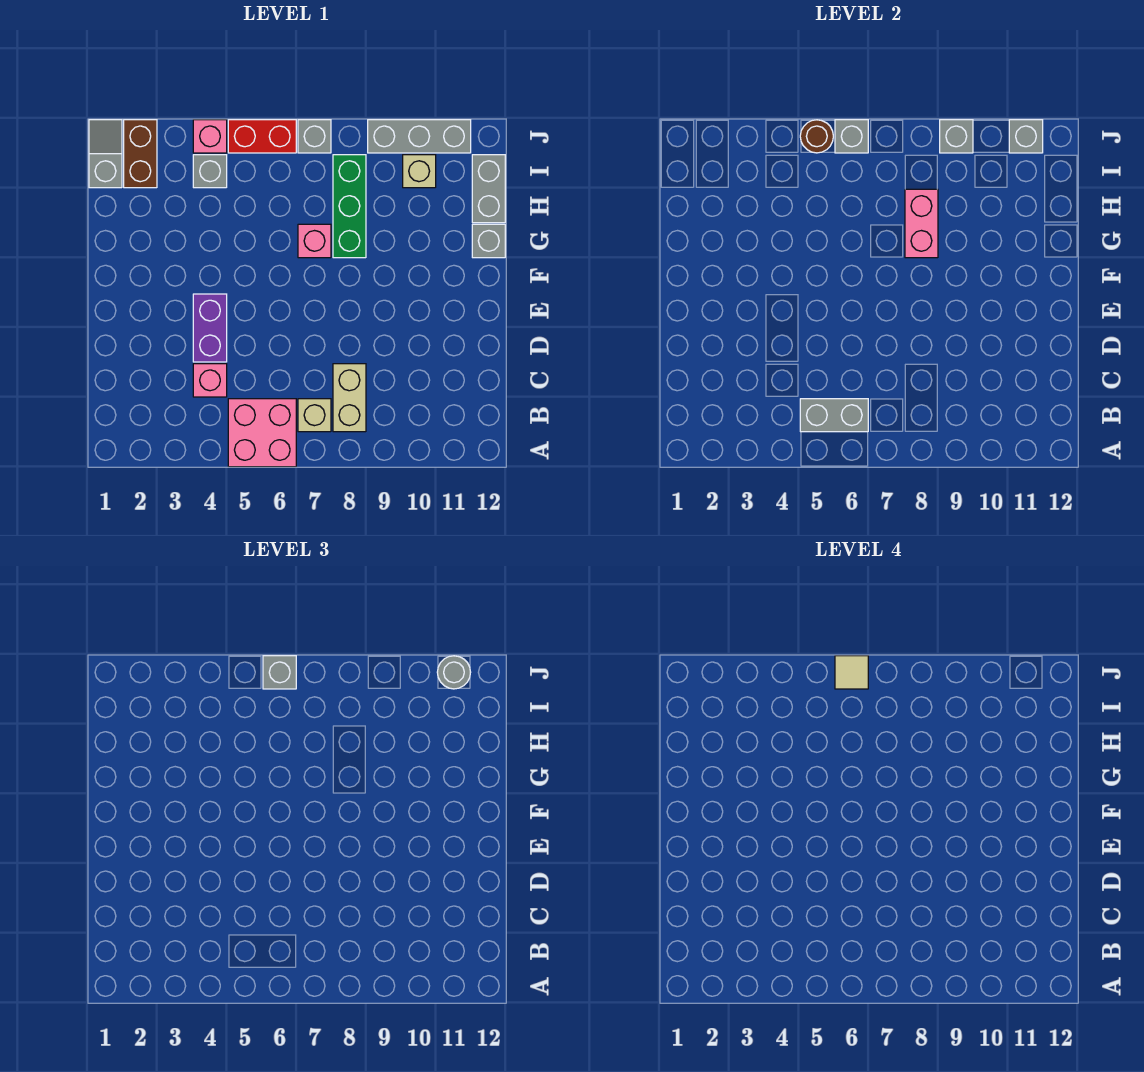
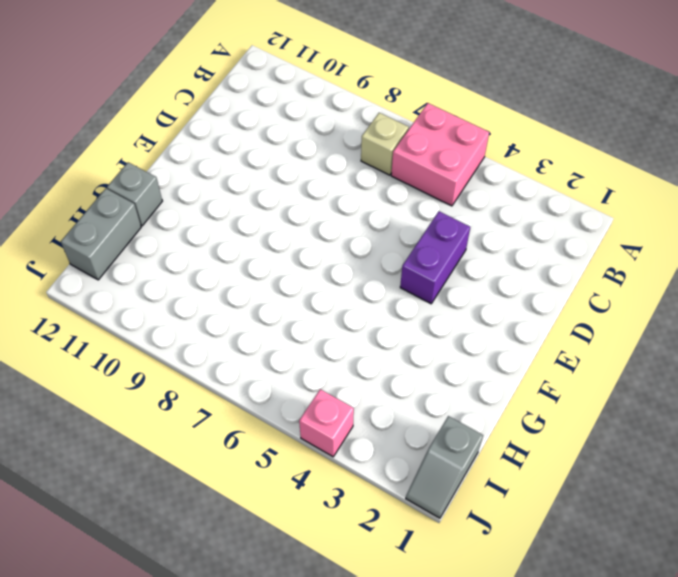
none -> tan brick B8:C8 level 1
none -> pink brick C4 level 1
none -> pink brick G7 level 1

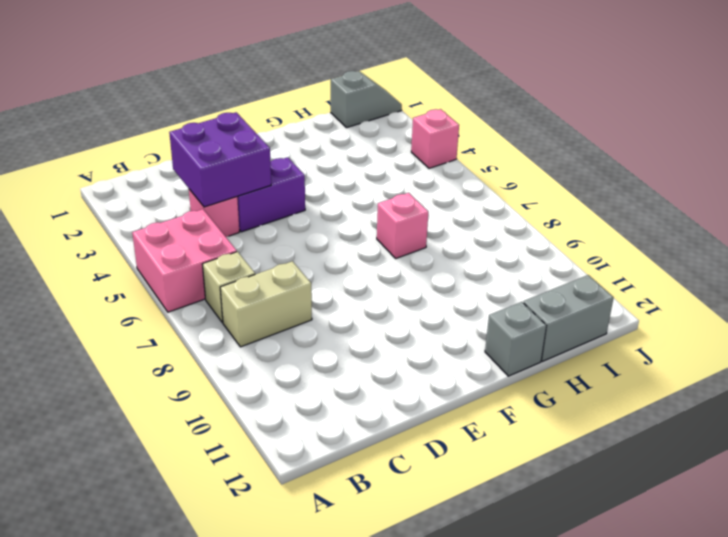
purple brick C3:D4 level 2 -> none
none -> green brick G8:I8 level 1
none -> brown brick I2:J2 level 1
none -> grey brick I4 level 1

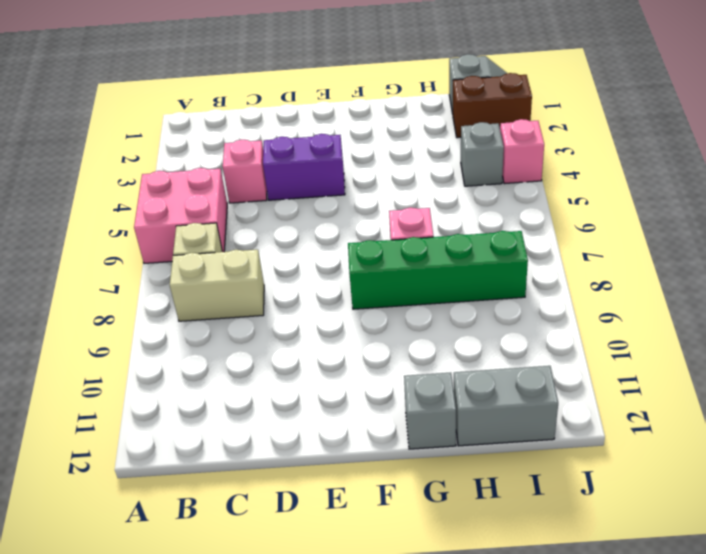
green brick F8:I8 level 1 -> green brick G8:I8 level 1
none -> tan brick I10 level 1
none -> red brick J5:J6 level 1
none -> grey brick J7 level 1

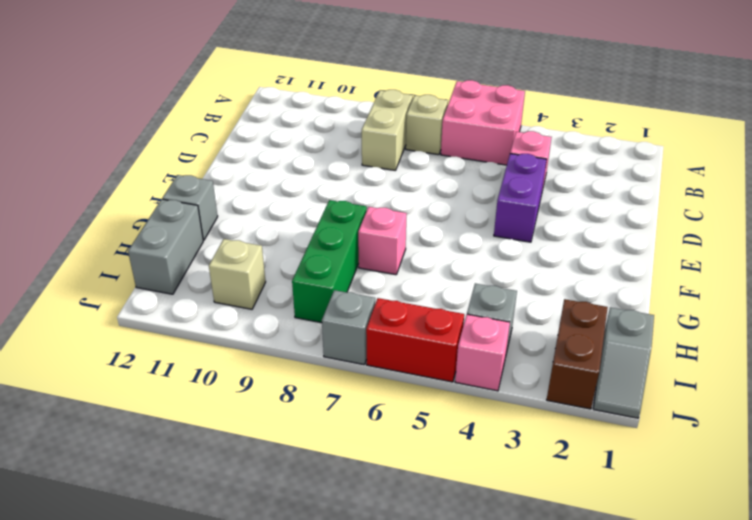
none -> grey brick J9:J11 level 1
none -> grey brick B5:B6 level 2
none -> pink brick G8:H8 level 2

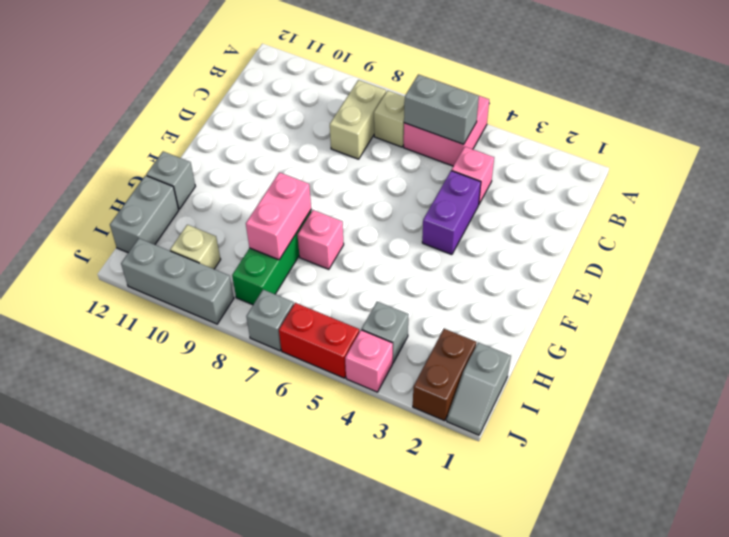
none -> brown round brick J5 level 2
none -> grey brick J6 level 2
none -> grey brick J9 level 2

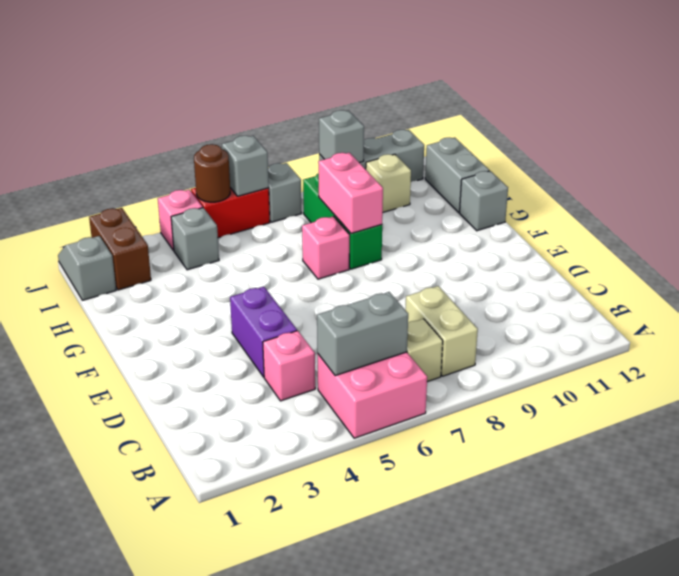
none -> grey brick J11 level 2
none -> grey brick J6 level 3
none -> grey round brick J11 level 3

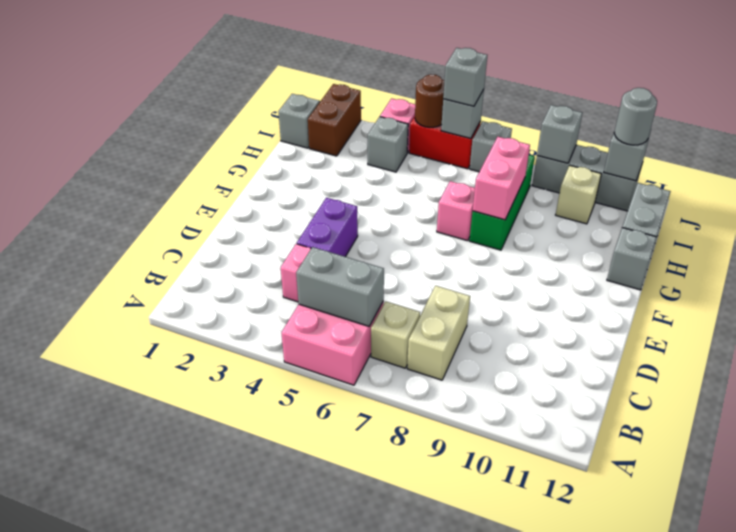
none -> tan tile J6 level 4

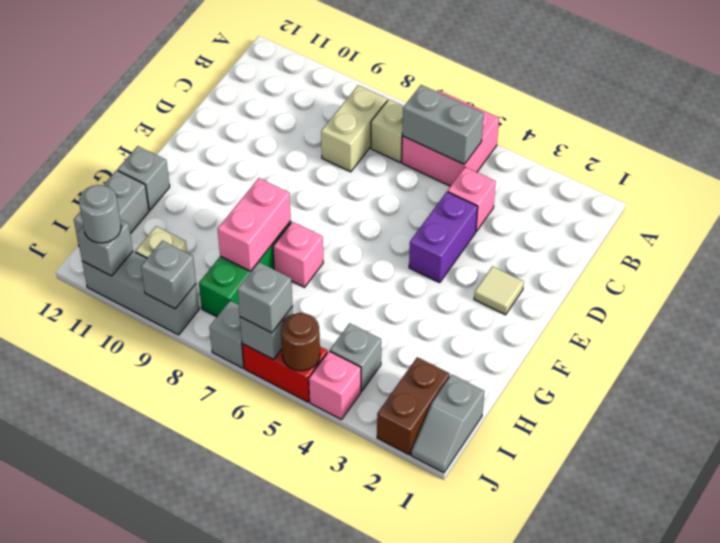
tan tile E2 level 1 -> tan tile J6 level 4

